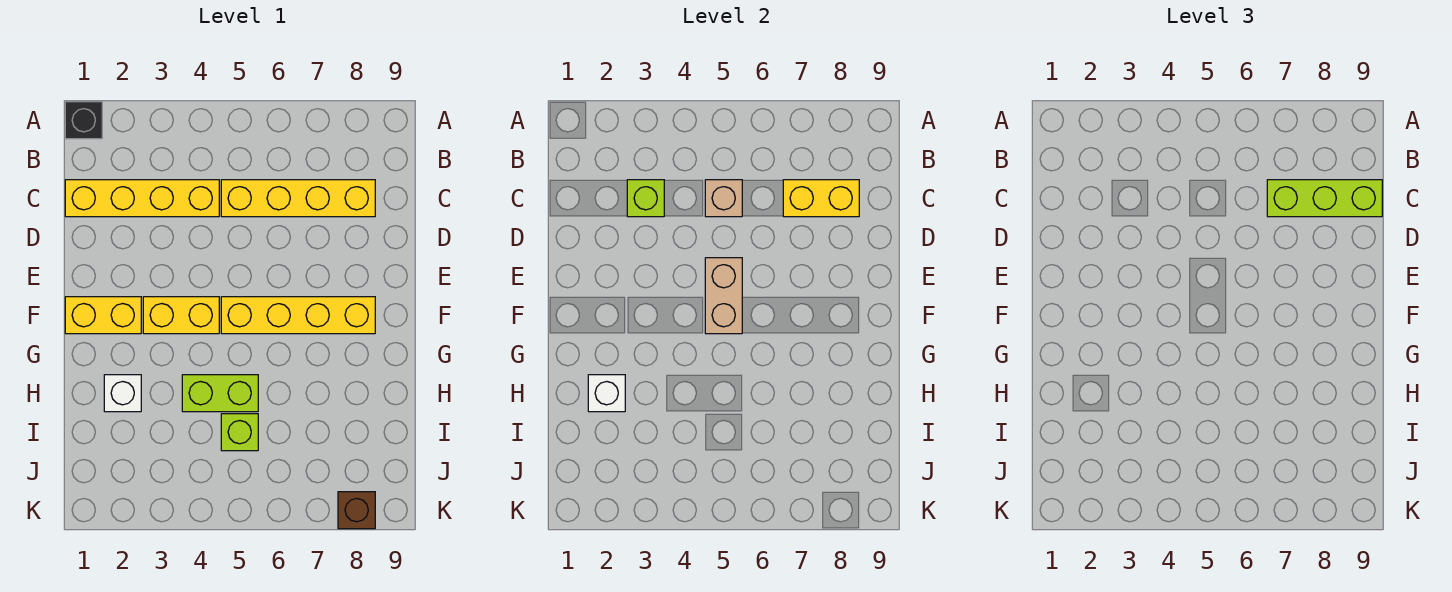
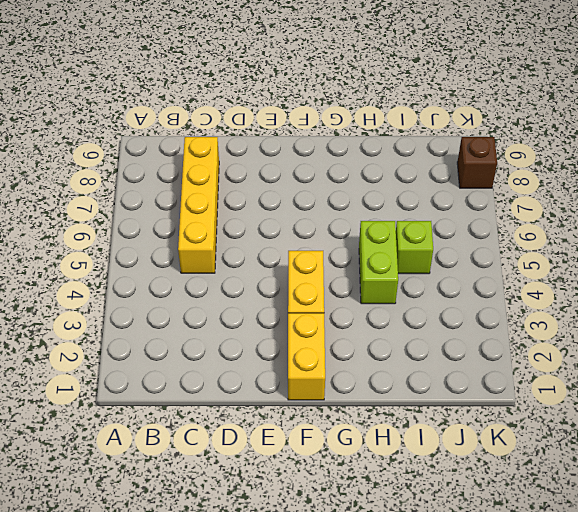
none -> black brick A1 level 1
none -> yellow brick C1:C4 level 1
none -> yellow brick F5:F8 level 1

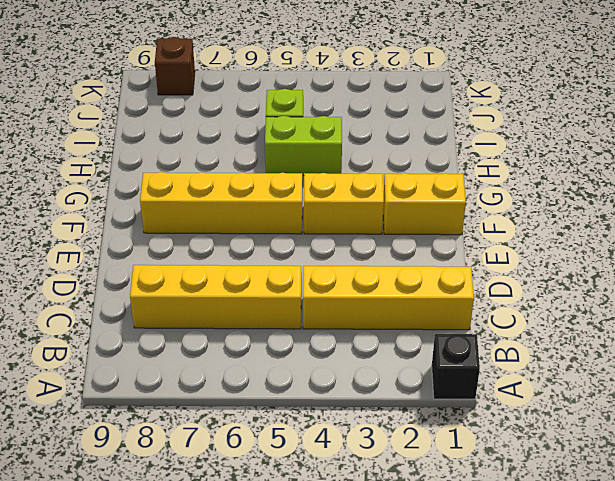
none -> white brick H2 level 1
none -> lime brick C3 level 2
none -> tan brick C5 level 2

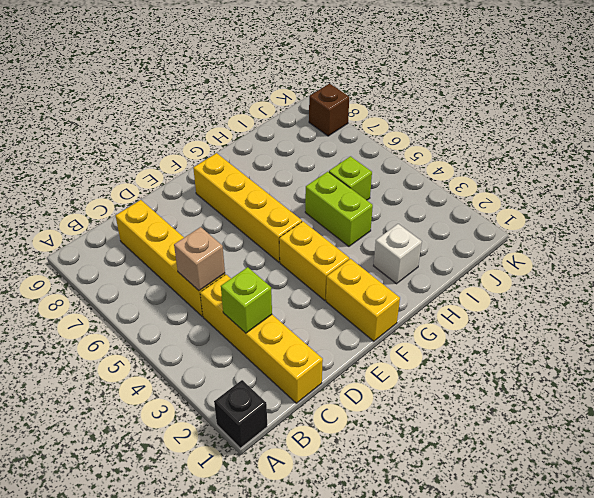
none -> yellow brick C7:C8 level 2
none -> tan brick E5:F5 level 2
none -> white brick H2 level 2

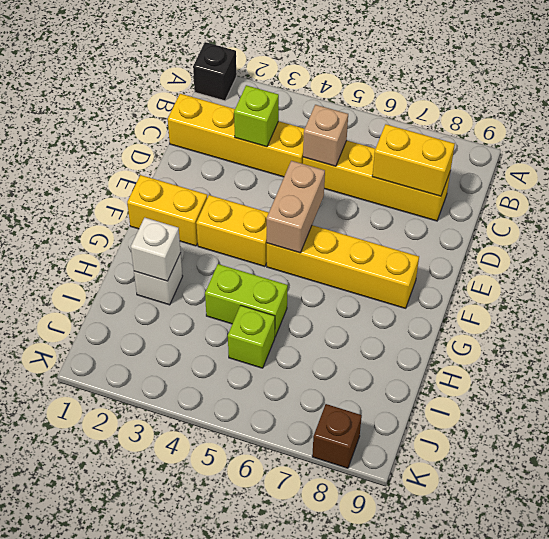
none -> lime brick C7:C9 level 3

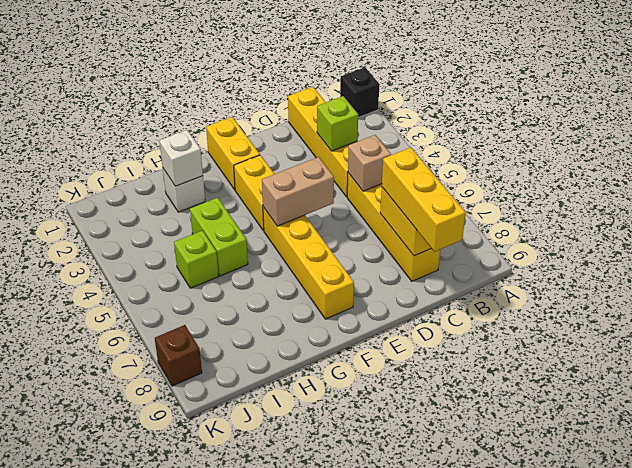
yellow brick C7:C9 level 3 -> lime brick C7:C9 level 3

